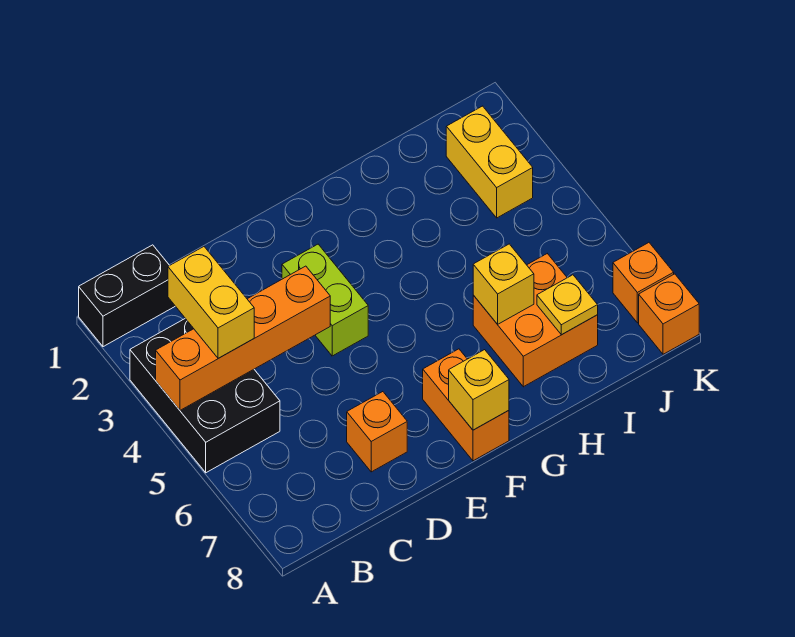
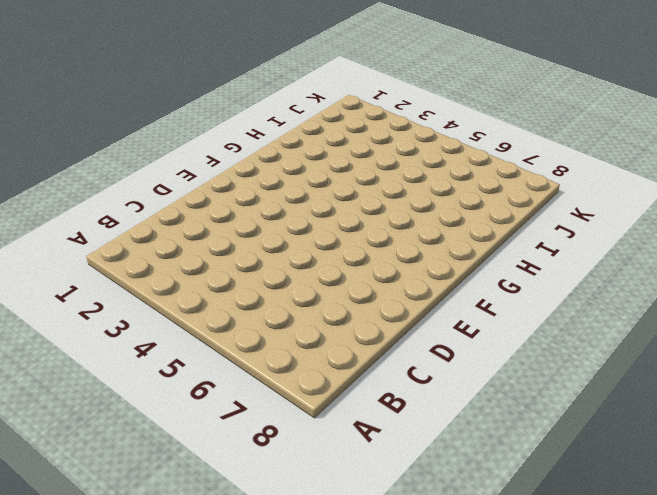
none -> black brick A1:B1 level 1
none -> black brick A3:B5 level 1
none -> orange brick D7 level 1

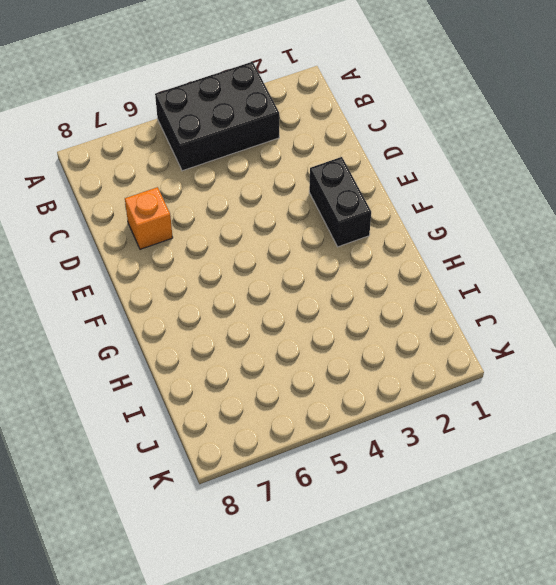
black brick E2:F2 level 1 -> black brick A1:B1 level 1
none -> lime brick E3:E4 level 1
none -> orange brick F7:F8 level 1
none -> orange brick H6:I7 level 1

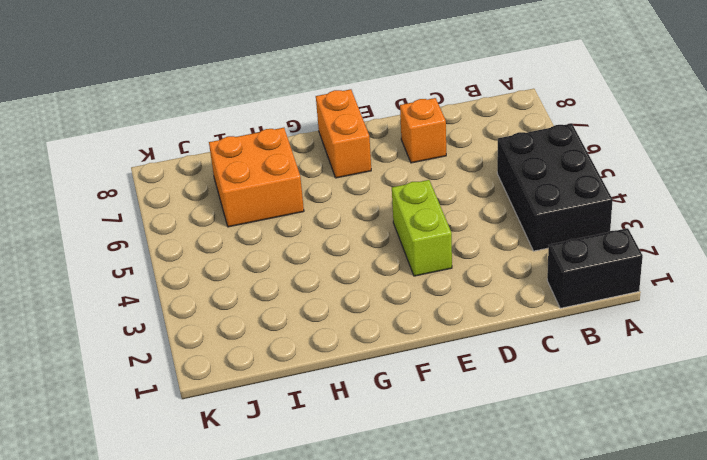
none -> yellow brick J2:J3 level 1
none -> orange brick K7 level 1
none -> orange brick K8 level 1

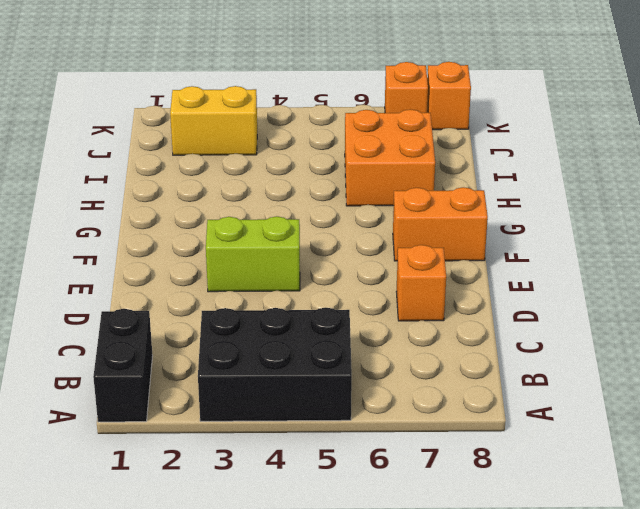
none -> orange brick A4:D4 level 2
none -> yellow brick F8 level 2
none -> yellow brick H6 level 2

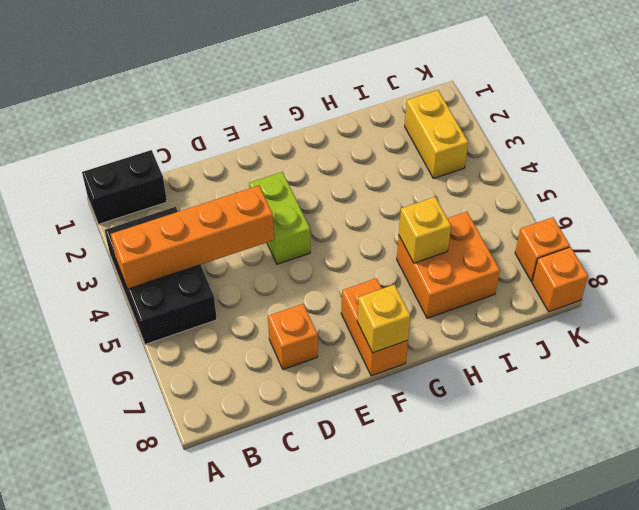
none -> yellow plate I7 level 2
none -> yellow brick B3:B4 level 3

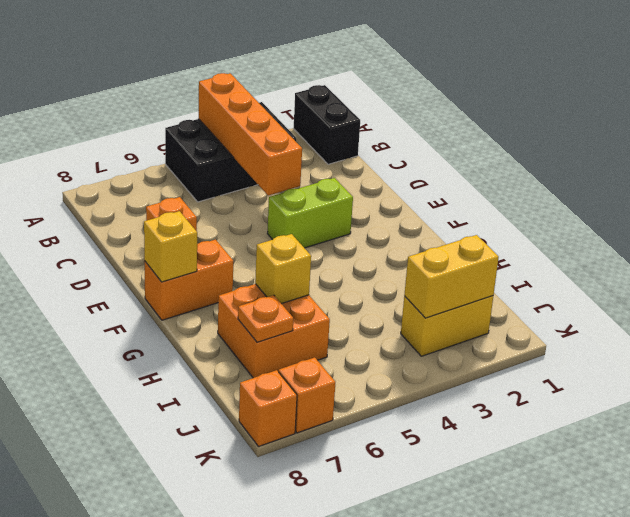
orange plate I7 level 2 -> yellow plate I7 level 2
yellow brick J2:J3 level 2 -> yellow brick B3:B4 level 3

